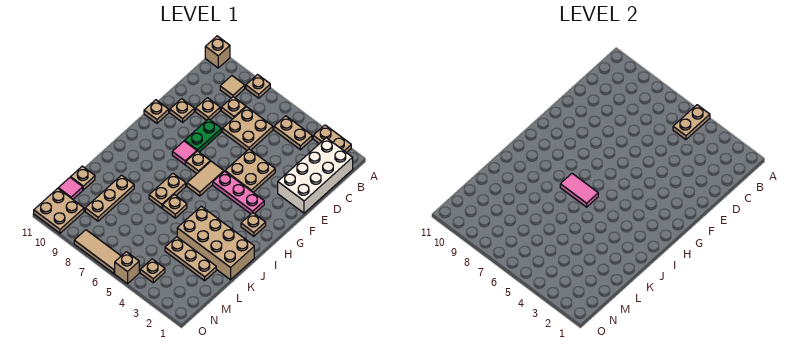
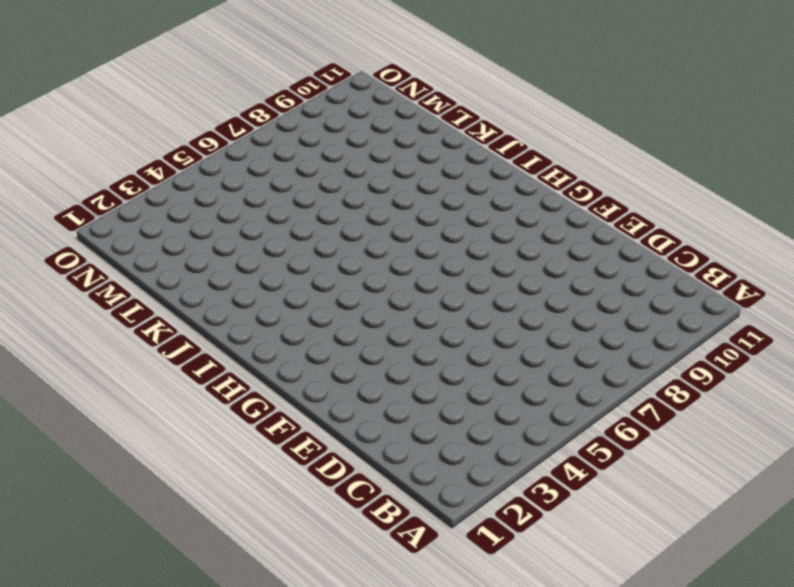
none -> tan plate A2:A3 level 1
none -> tan plate A8 level 1
none -> tan brick A11 level 1
none -> white brick B1:E2 level 1

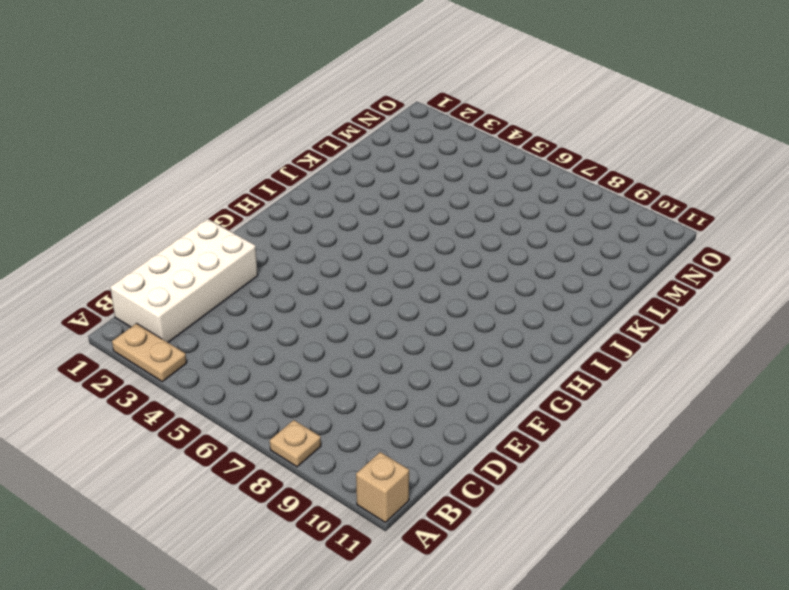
none -> tan plate B4:B5 level 1
none -> tan tile B9 level 1
none -> tan plate C6:D7 level 1
none -> tan plate C8 level 1

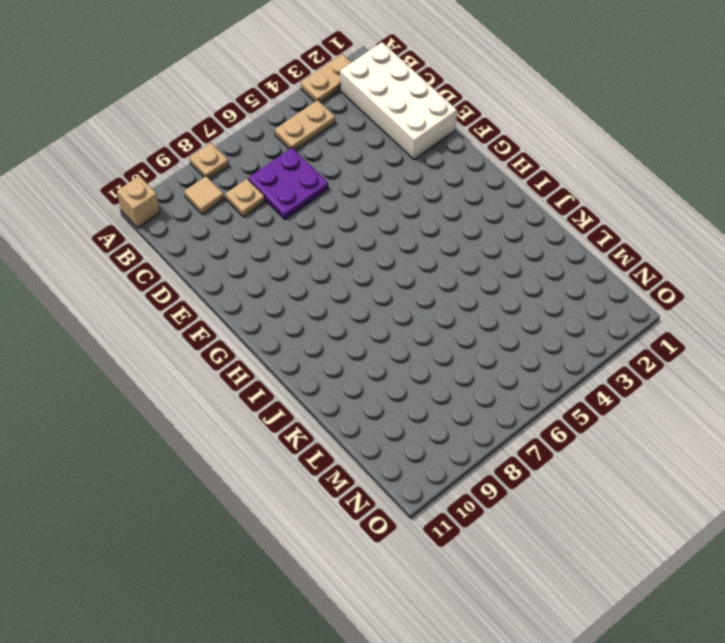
purple plate C6:D7 level 1 -> tan plate C6:D7 level 1
none -> tan plate D9 level 1
none -> tan plate E4:F5 level 1
none -> green plate E8:F8 level 1
none -> tan plate E10 level 1

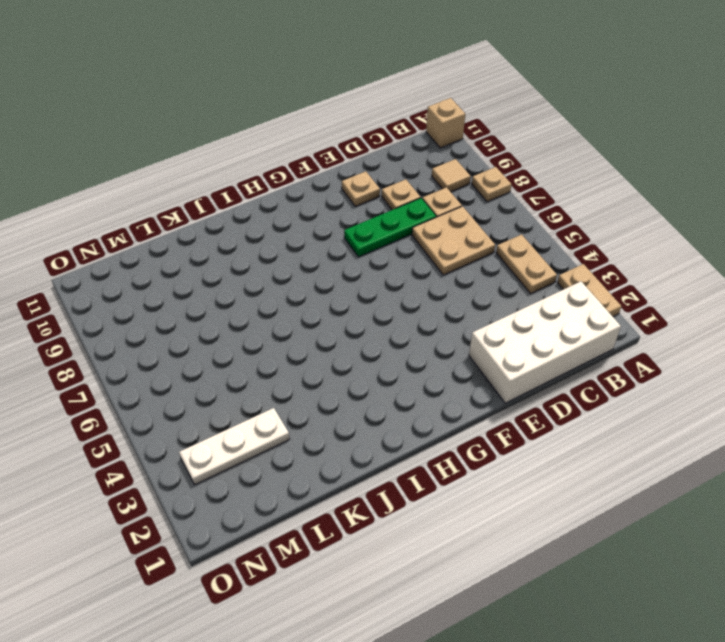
green plate D8:F8 level 1 -> green plate E8:F8 level 1
white plate L3:N3 level 1 -> tan plate L2:L4 level 1
none -> tan plate E4:F5 level 1
none -> tan plate F11 level 1
none -> pink plate G3:G5 level 1
none -> tan tile G6:H6 level 1

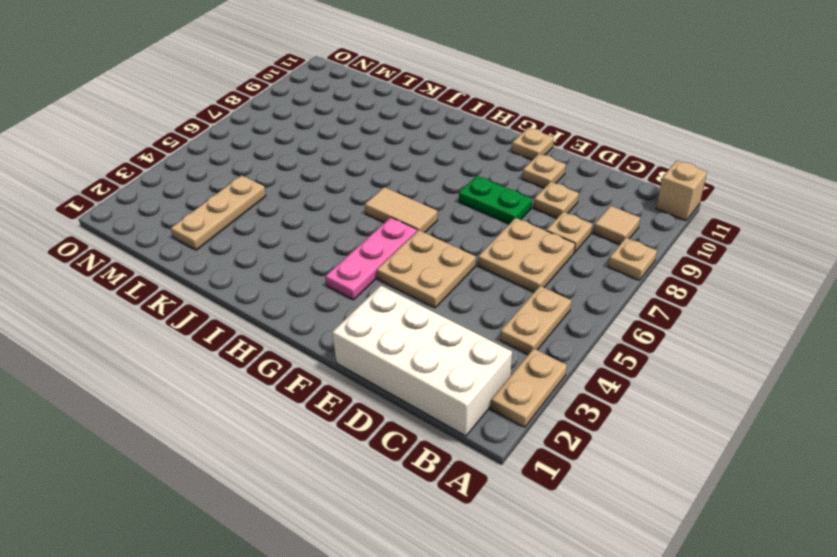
none -> tan plate G7 level 1
none -> pink tile G8 level 1
none -> tan plate H2 level 1
none -> tan plate I7:J7 level 1

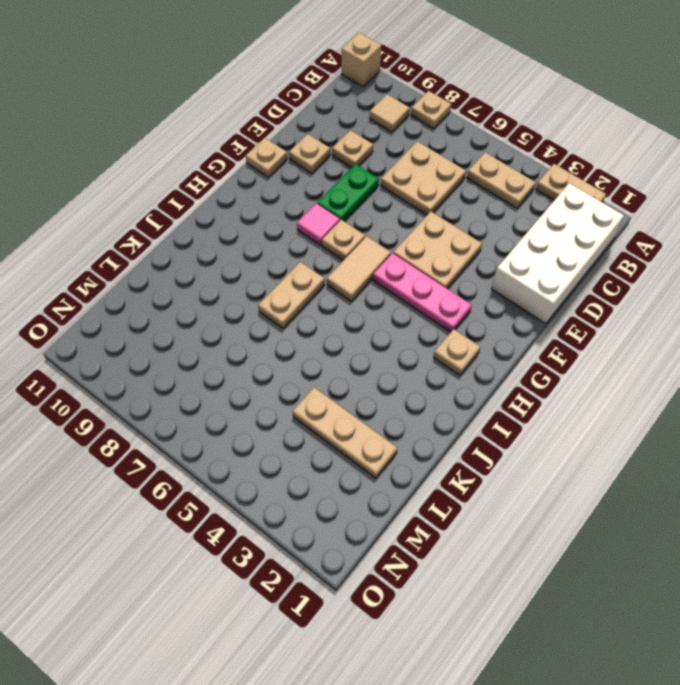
none -> tan plate C8 level 1
none -> tan brick J1:K4 level 1
none -> tan plate J6 level 1
none -> tan plate K9:M9 level 1

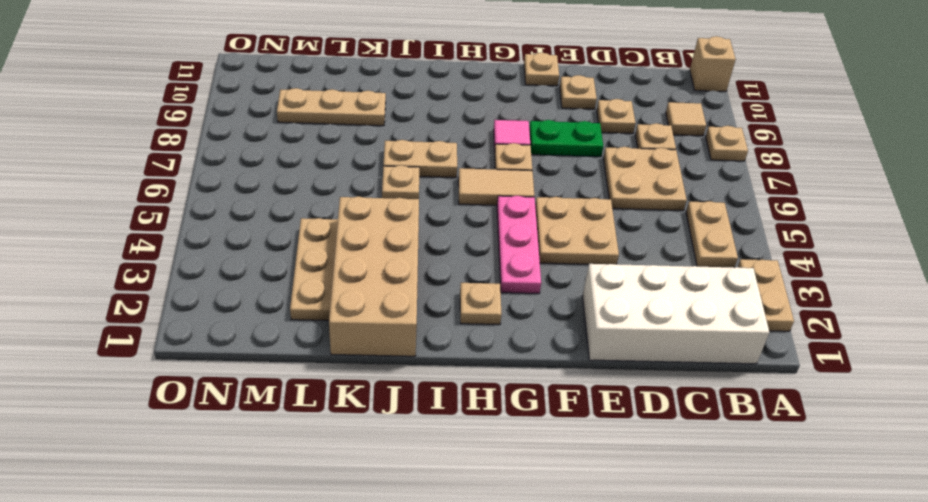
none -> tan plate L11 level 1
none -> pink tile M11 level 1
none -> tan plate N4 level 1
none -> tan plate N10:O11 level 1

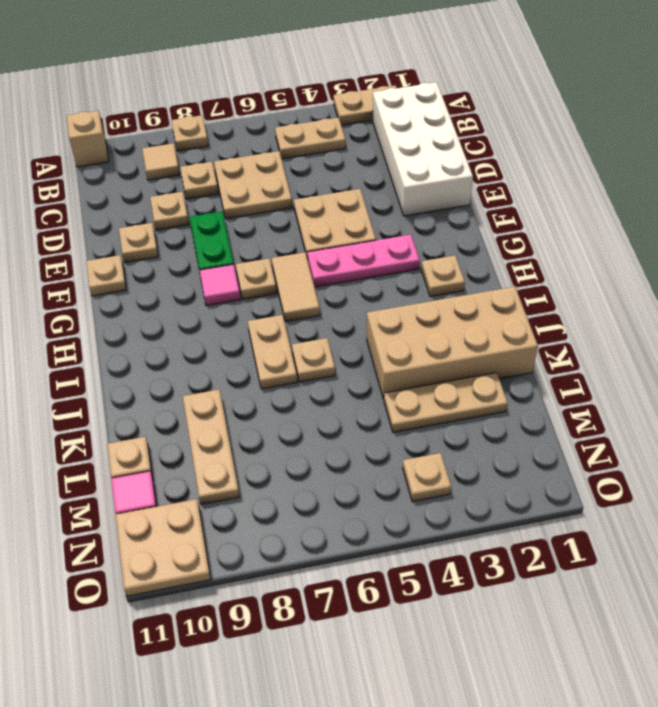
none -> tan brick O5 level 1
none -> tan tile O6:O8 level 1
none -> tan plate A5:B5 level 2
none -> pink tile I6:I7 level 2

